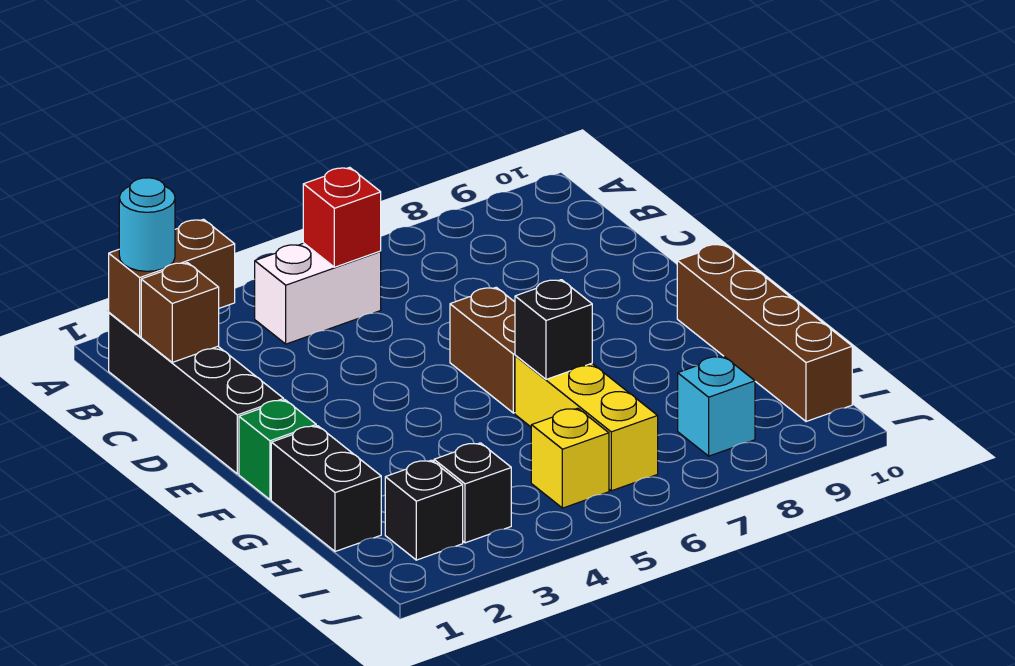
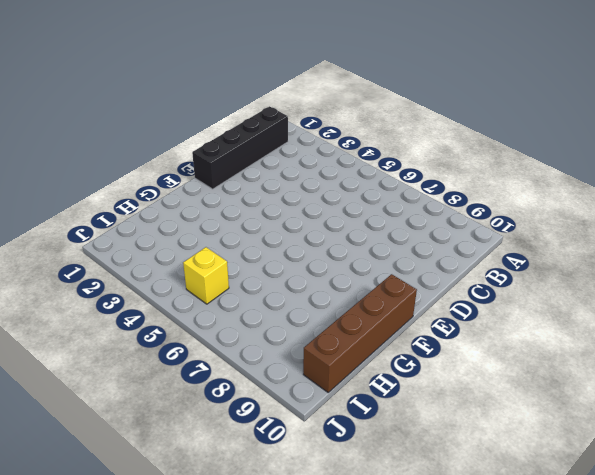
none -> white brick B4:B5 level 1
none -> brown brick E6:F6 level 1
none -> green brick F1 level 1

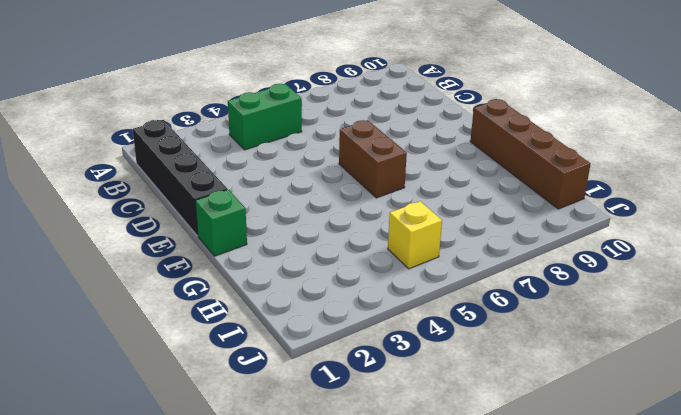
green brick B4:B5 level 1 -> white brick B4:B5 level 1
none -> black brick G1:H1 level 1
none -> yellow brick G6:I6 level 1
none -> black brick I2 level 1

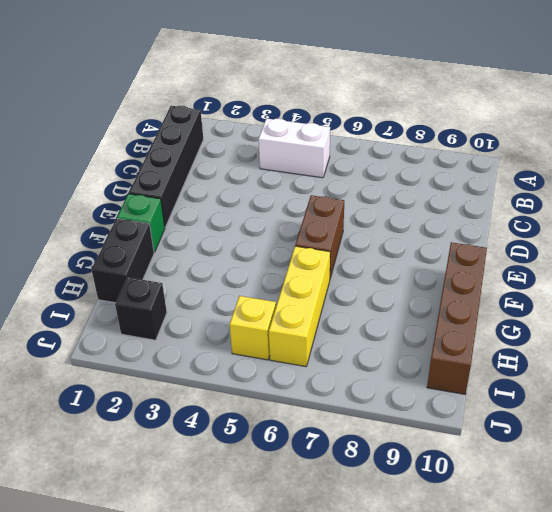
none -> black brick I3 level 1
none -> cyan brick I8 level 1
none -> brown brick B1:B2 level 2

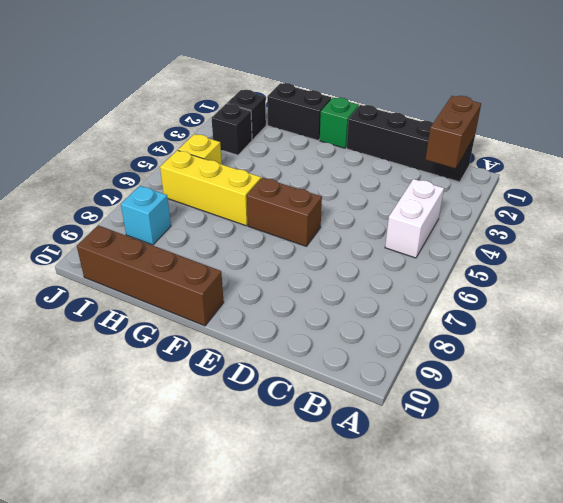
none -> red brick B5 level 2
none -> brown brick C1 level 2
none -> black brick G6 level 2

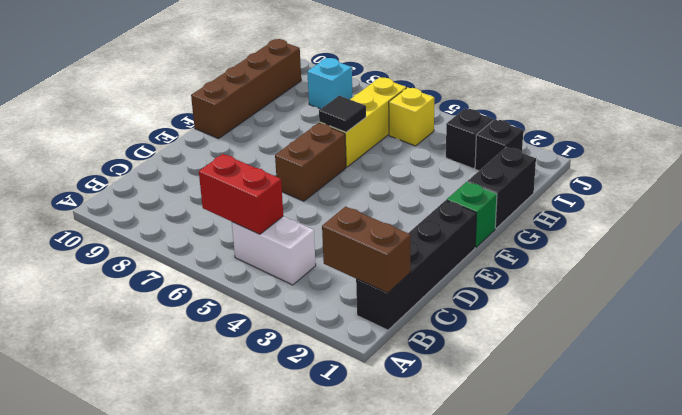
red brick B5:B6 level 2 -> red brick B5 level 2
black tile G6 level 2 -> black brick G6 level 2
none -> brown brick C1 level 2
none -> cyan round brick B1 level 3

